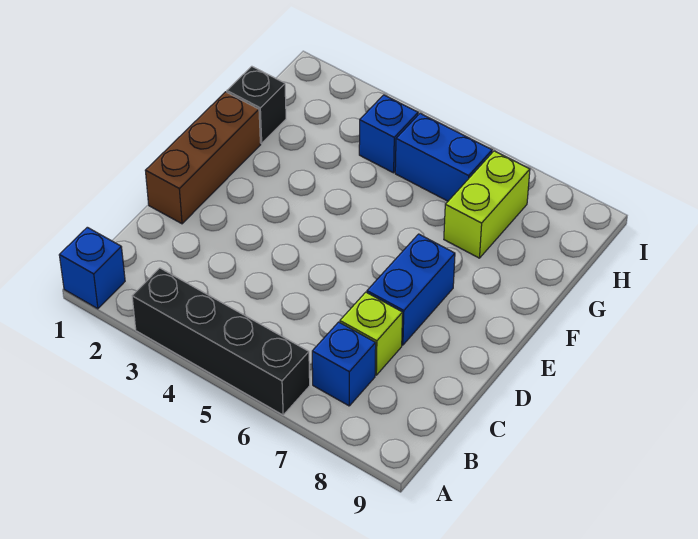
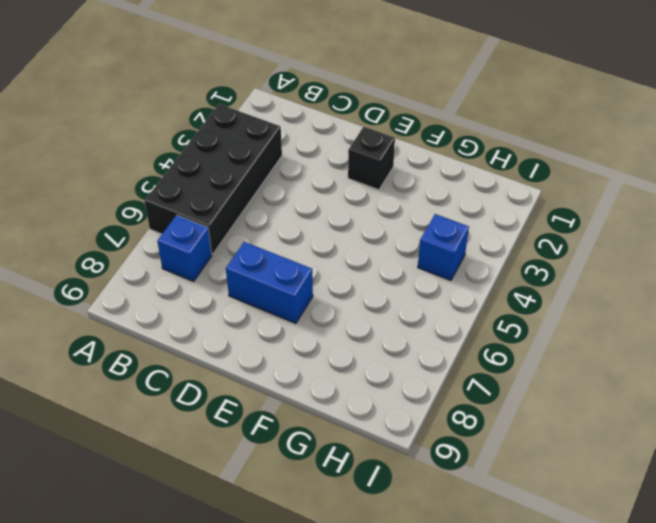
black brick A3:B6 level 1 -> black brick A3:A6 level 1
black brick E2 level 1 -> black brick G1 level 1
none -> blue brick A1 level 1
none -> lime brick C7 level 1

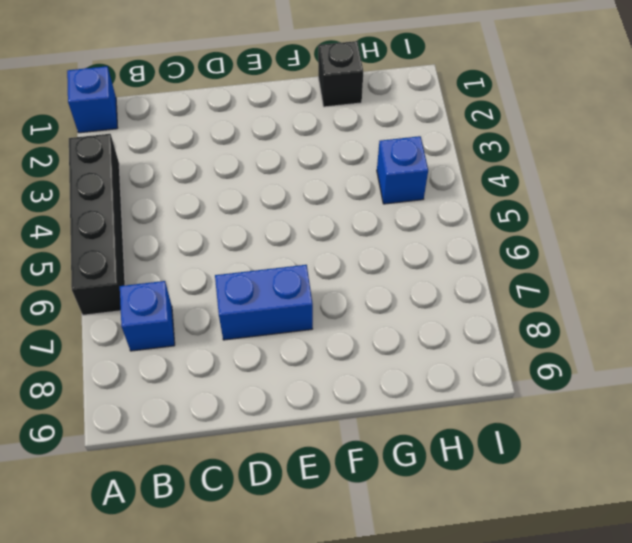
none -> lime brick C7 level 1
none -> brown brick D1:F1 level 1

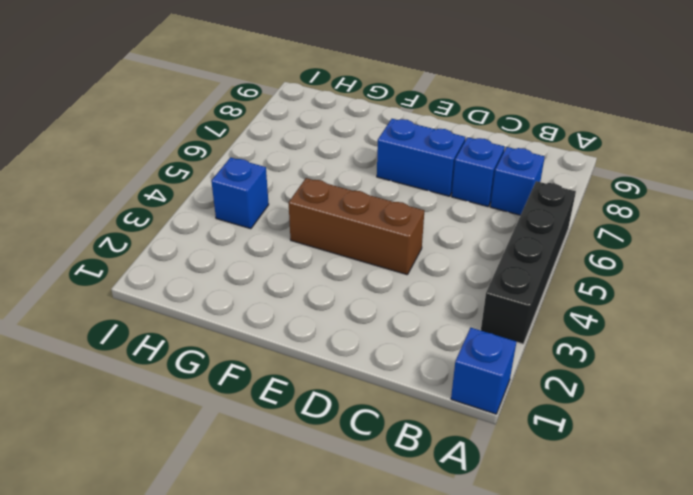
blue brick C7 level 1 -> lime brick C7 level 1
brown brick D4:F4 level 1 -> brown brick D1:F1 level 1
none -> black brick G1 level 1
none -> lime brick G7:H7 level 1

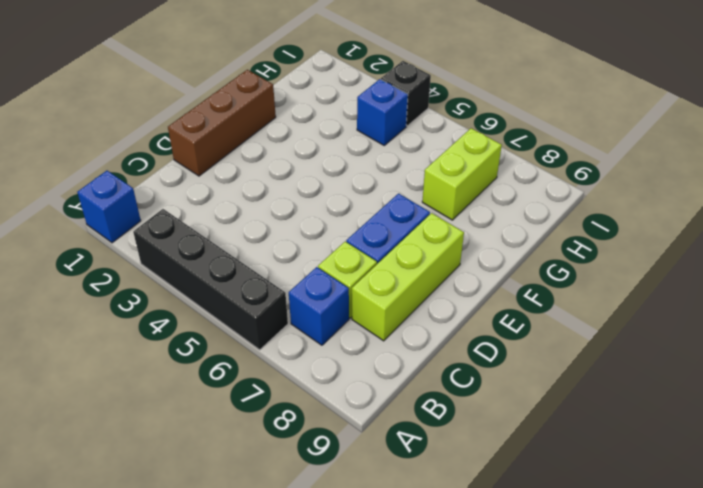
lime brick C8:E8 level 1 -> none
black brick I4 level 1 -> black brick G1 level 1
none -> blue brick H5:H6 level 1

